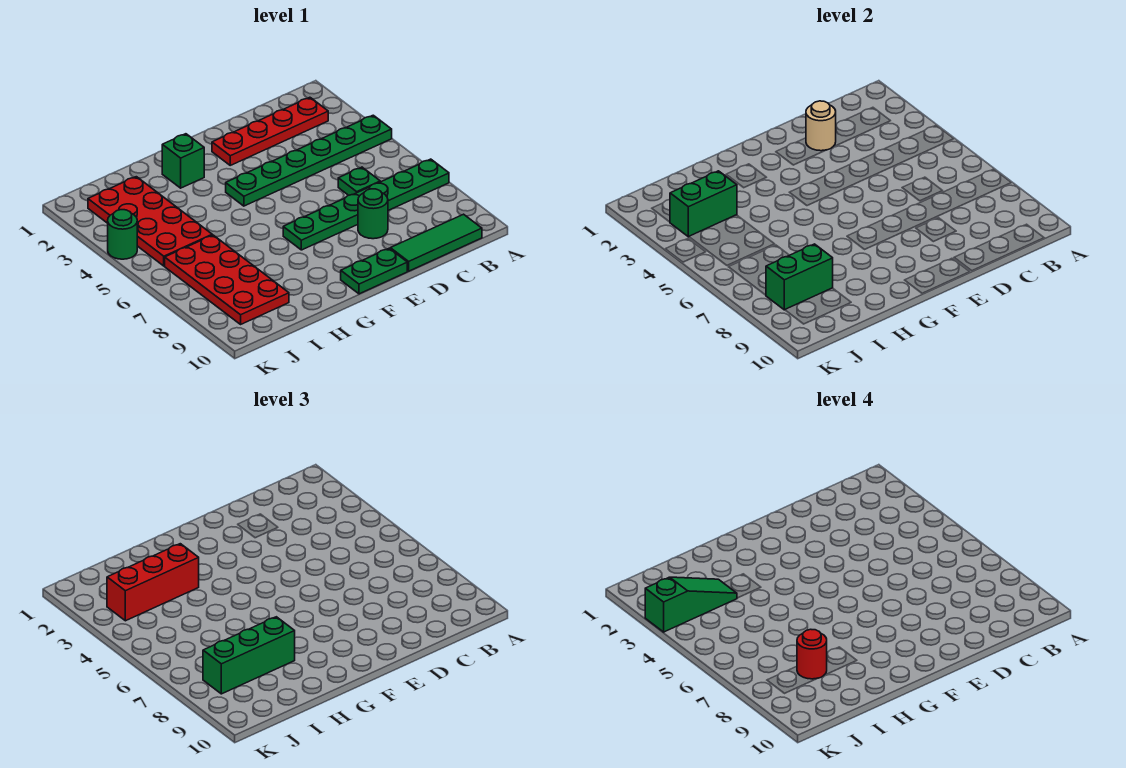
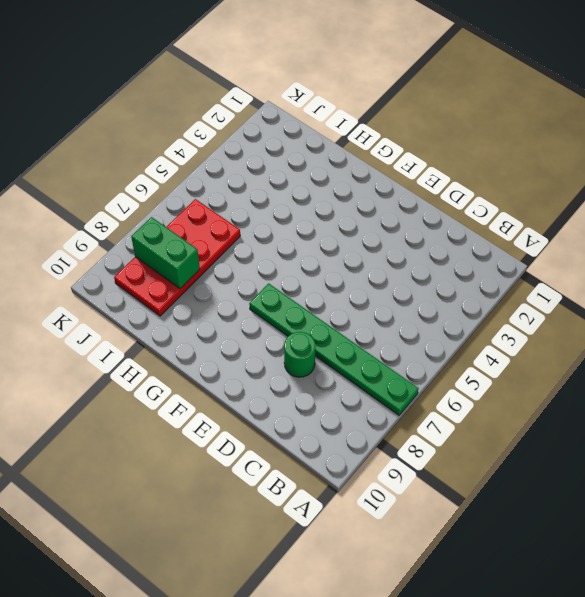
none -> green plate A4:F4 level 1
none -> red plate B2:E2 level 1
none -> green tile B10:D10 level 1

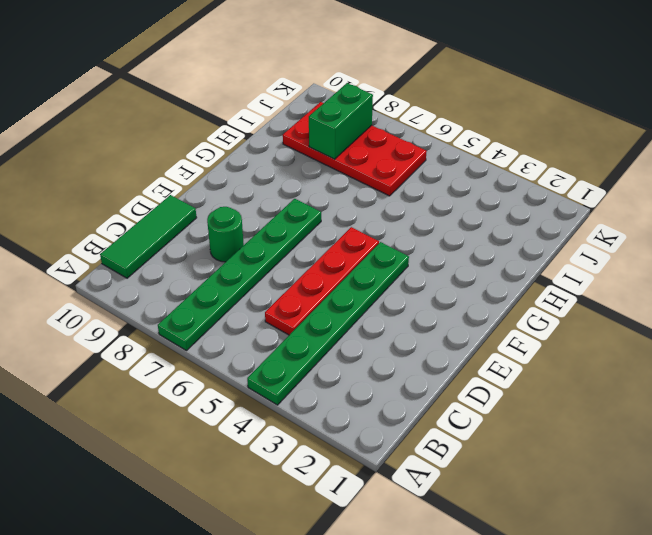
red plate C5:F5 level 1 -> red plate B2:E2 level 1
none -> green plate C6 level 1
none -> green plate E10:F10 level 1
none -> green brick G2 level 1

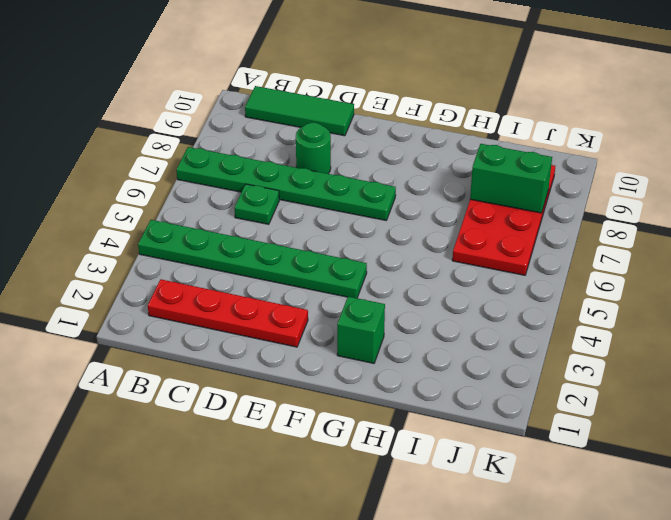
none -> green plate E10:F10 level 1
none -> red plate I2:J5 level 1
none -> green round brick K4 level 1

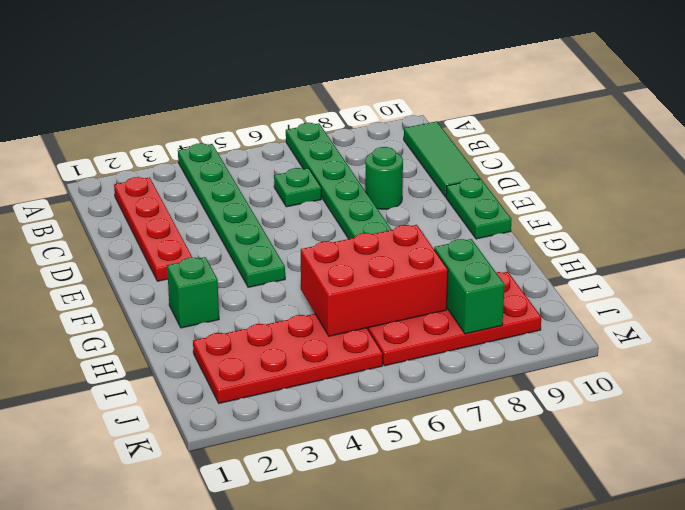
red brick H5:I7 level 2 -> none
none -> green round brick K4 level 1
none -> tan round brick D2 level 2
none -> green brick I3:J3 level 2

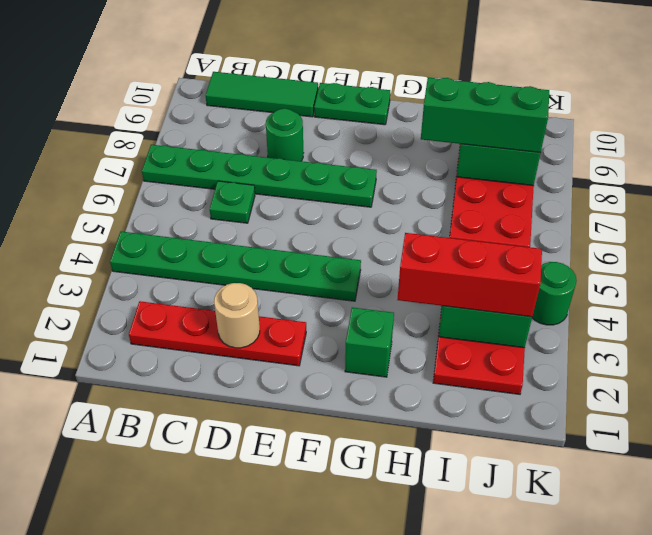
none -> green slope I3:K3 level 4 top K
none -> red round brick I8 level 4

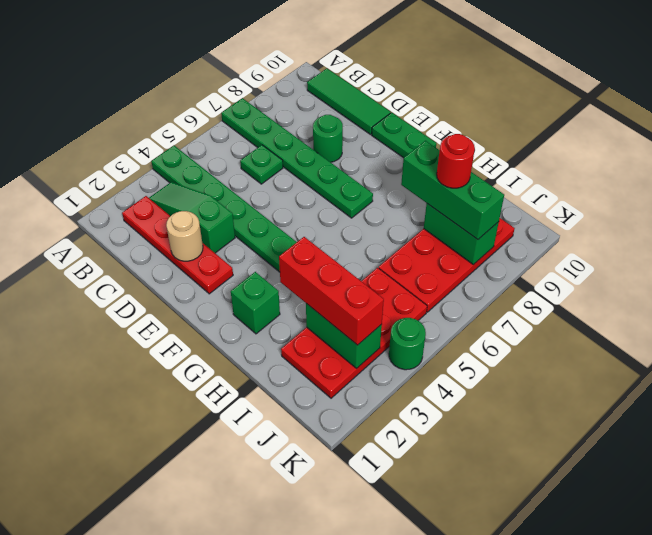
green slope B3:D3 level 1 top D -> green slope I3:K3 level 4 top K

